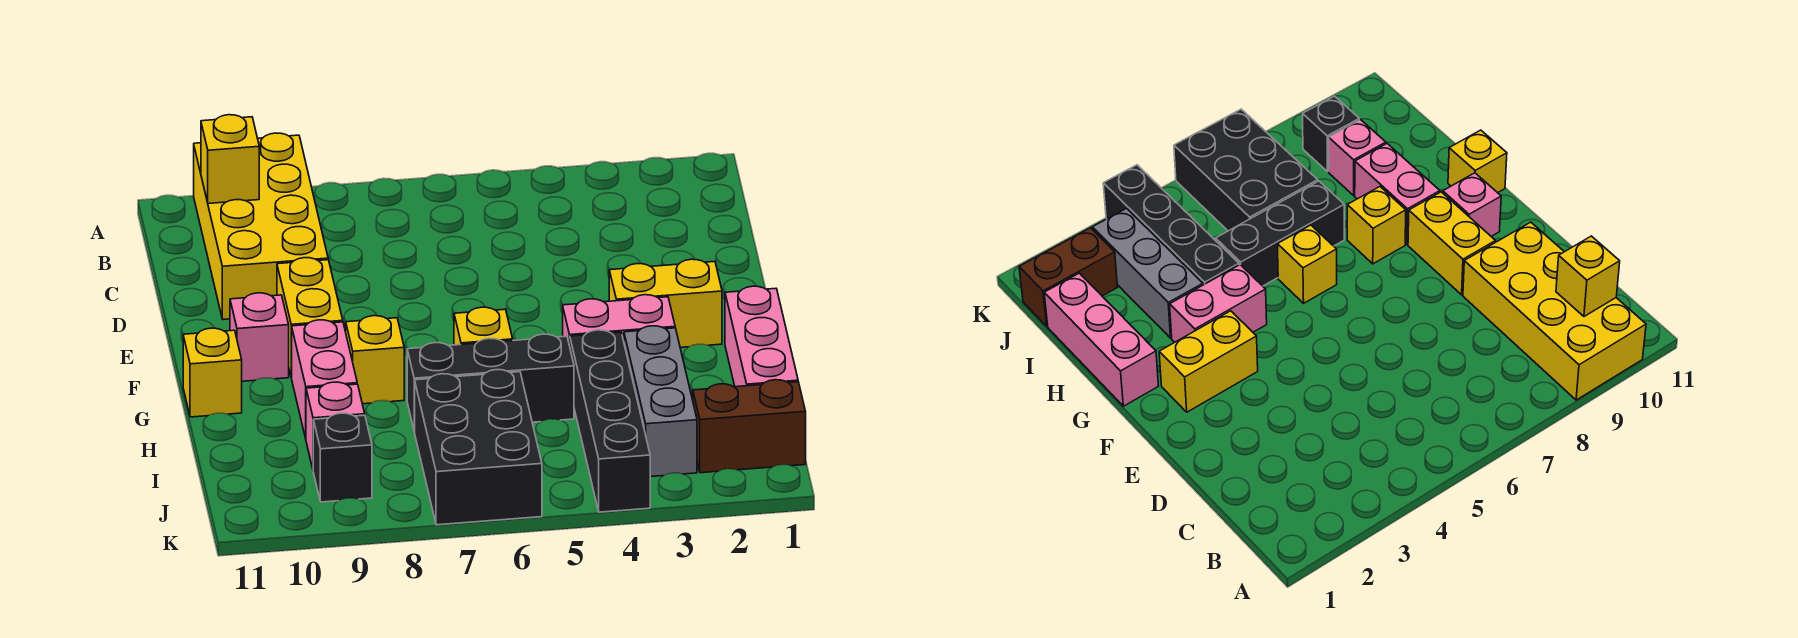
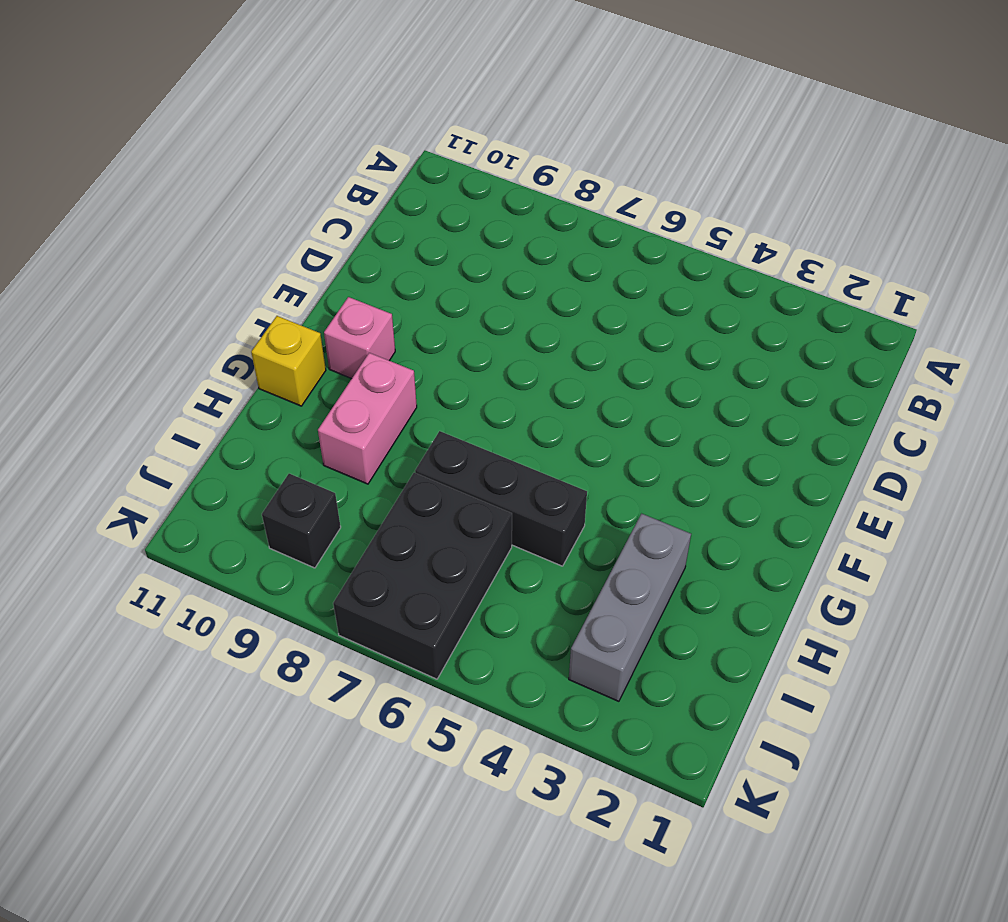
none -> yellow brick A9:D10 level 1
none -> yellow brick E9:F9 level 1
none -> yellow brick F2:F3 level 1

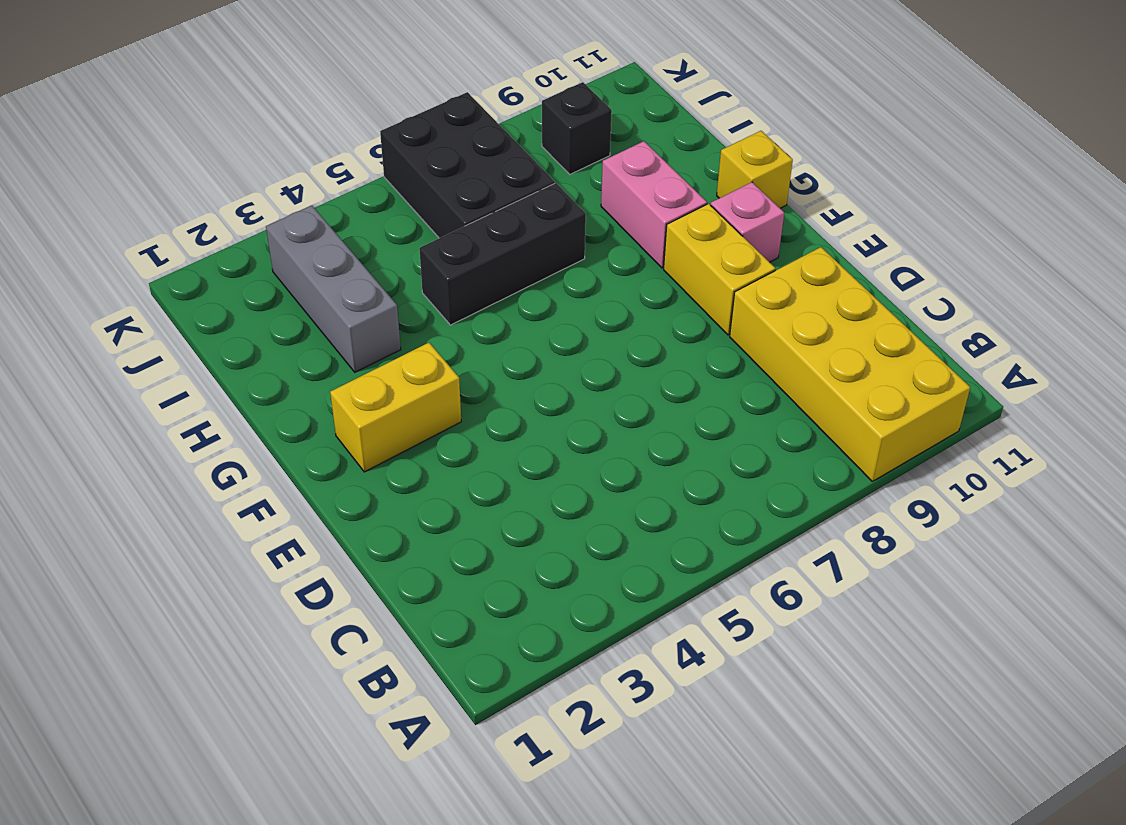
none -> pink brick G1:I1 level 1
none -> pink brick G3:G4 level 1
none -> yellow brick G6 level 1

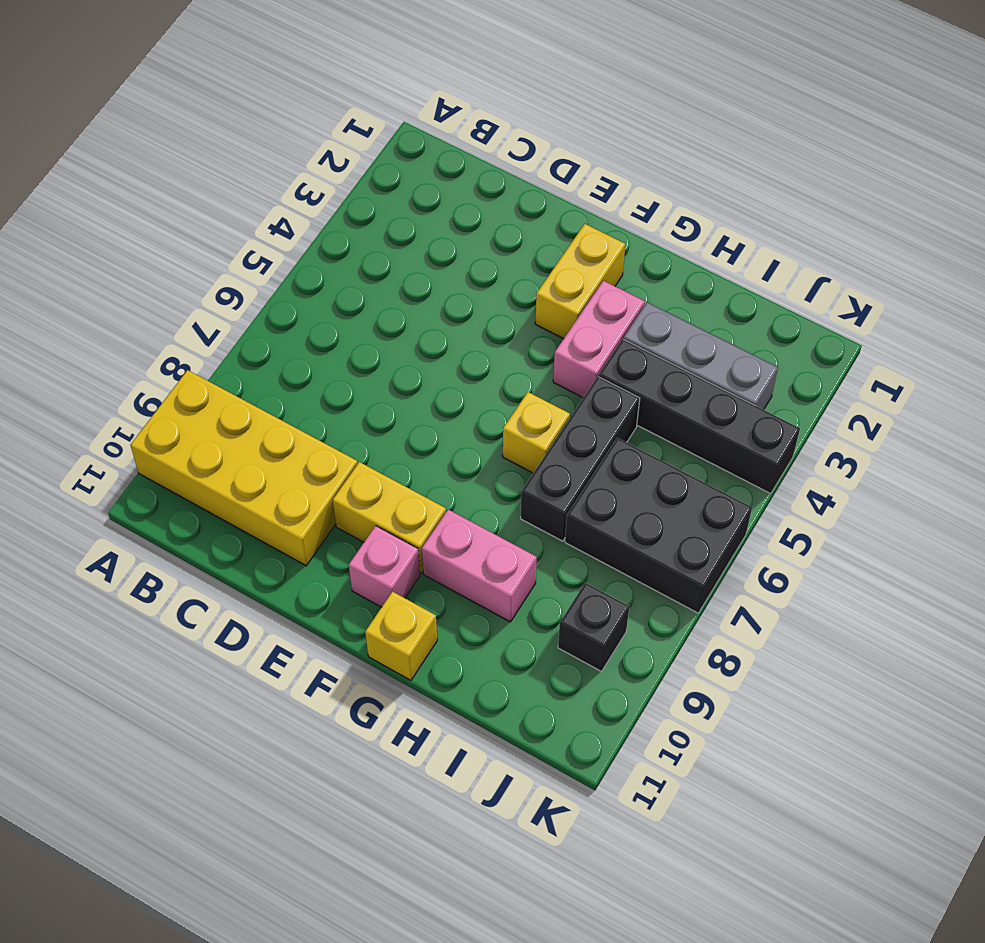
none -> pink brick G1:I1 level 1
none -> yellow brick G8 level 1
none -> pink brick I9 level 1

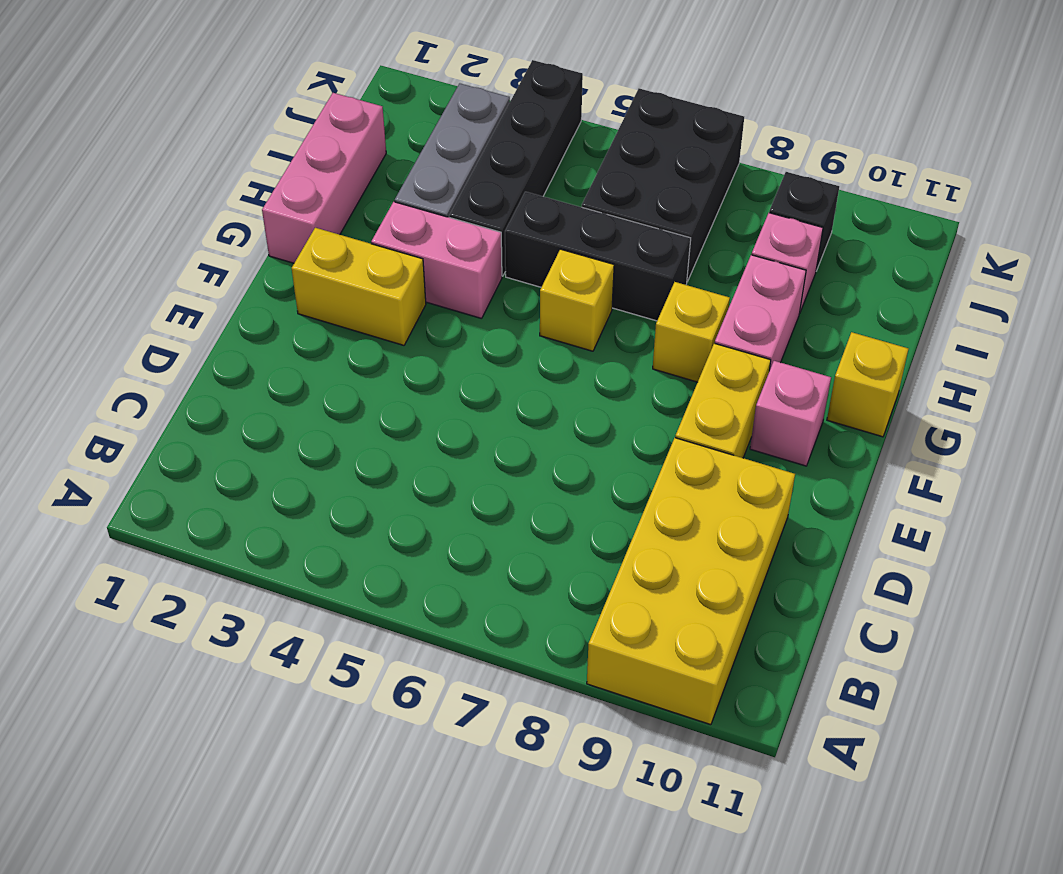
none -> brown brick J1:J2 level 1
none -> yellow brick B10 level 2

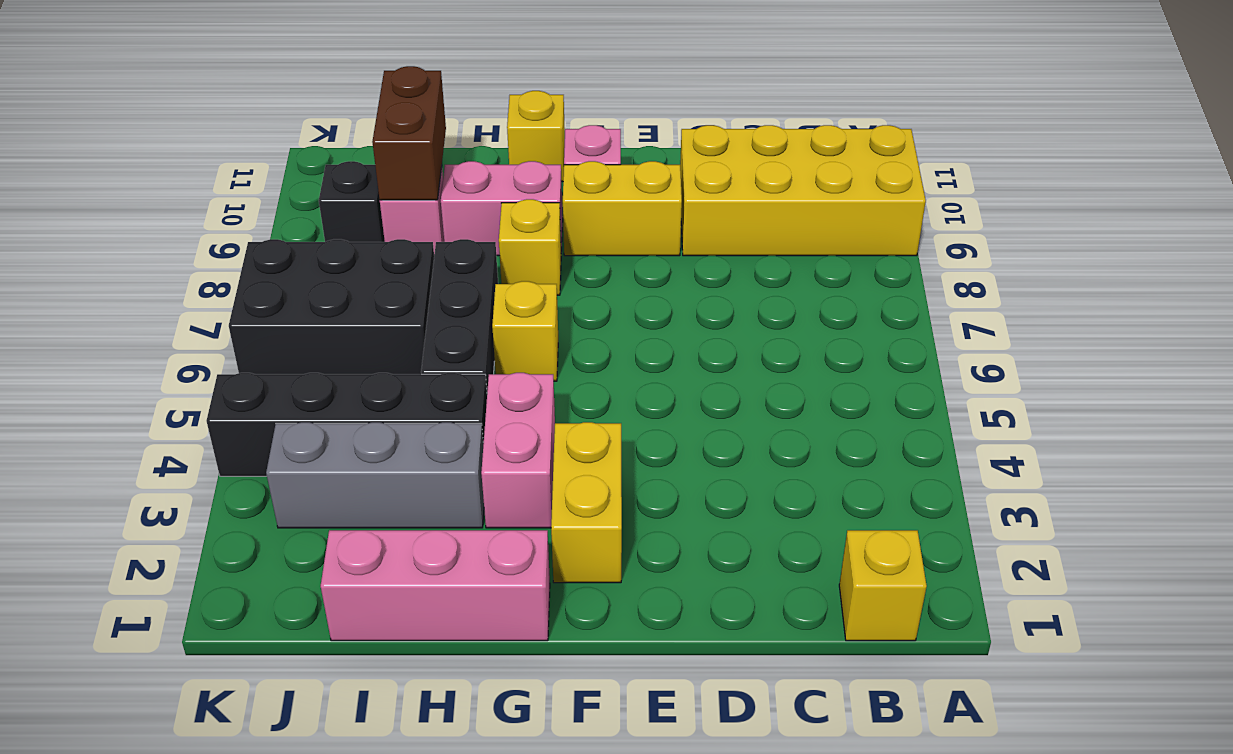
yellow brick B1 level 1 -> yellow brick B10 level 2
brown brick I9:I10 level 2 -> brown brick J1:J2 level 1

